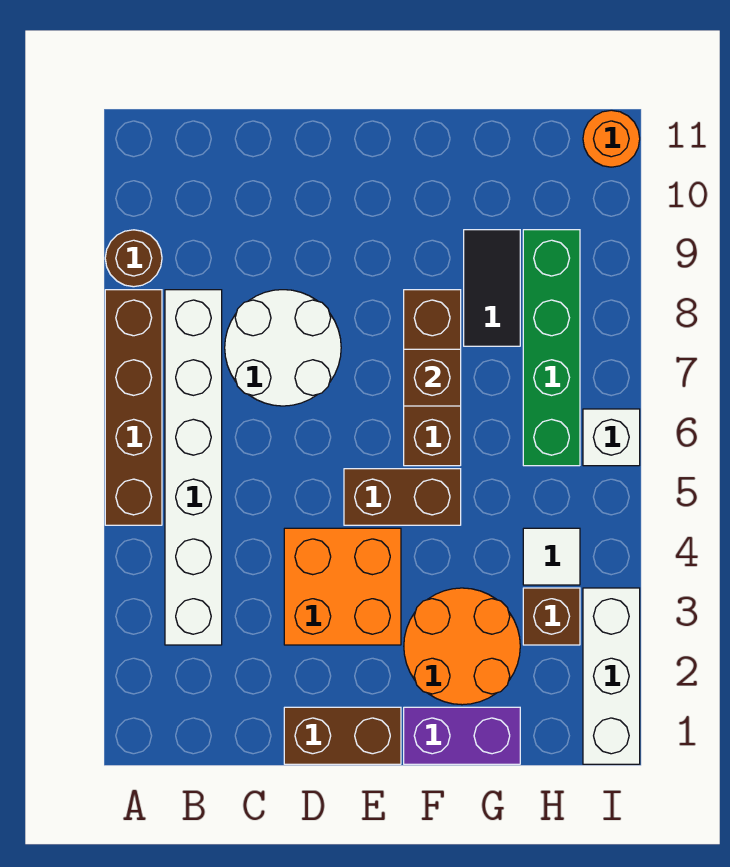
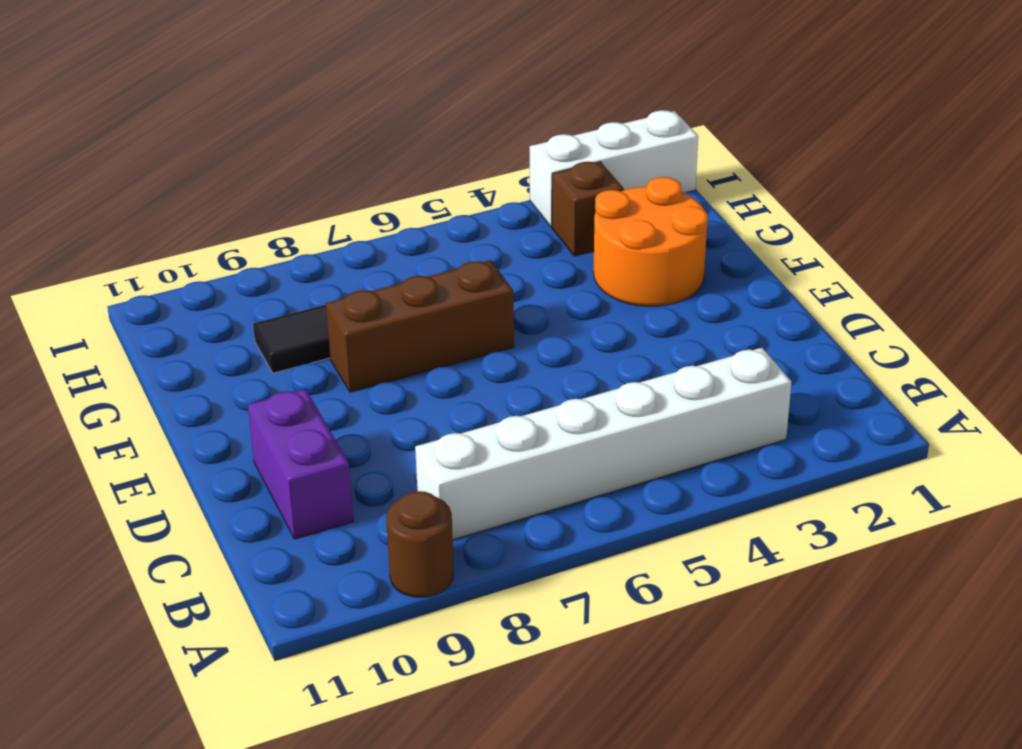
purple brick C10:D10 level 1 -> purple brick F1:G1 level 1
none -> brown brick A5:A8 level 1
none -> white round brick C7:D8 level 1
none -> brown brick D1:E1 level 1

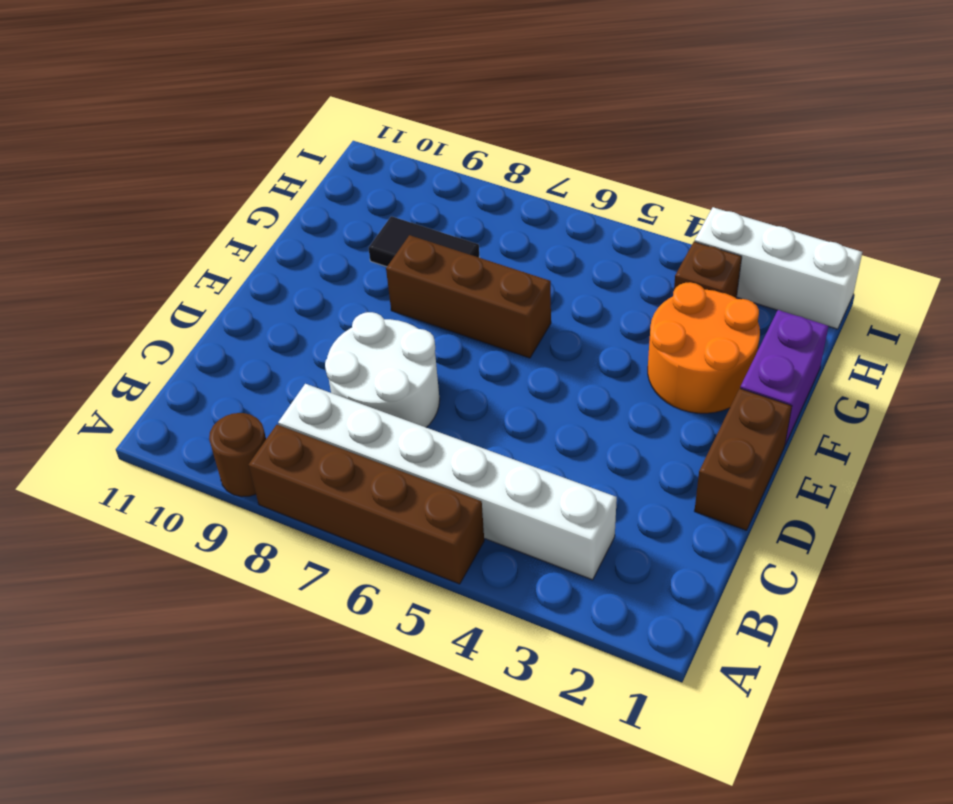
none -> orange brick D3:E4 level 1
none -> brown brick E5:F5 level 1
none -> white tile H4 level 1

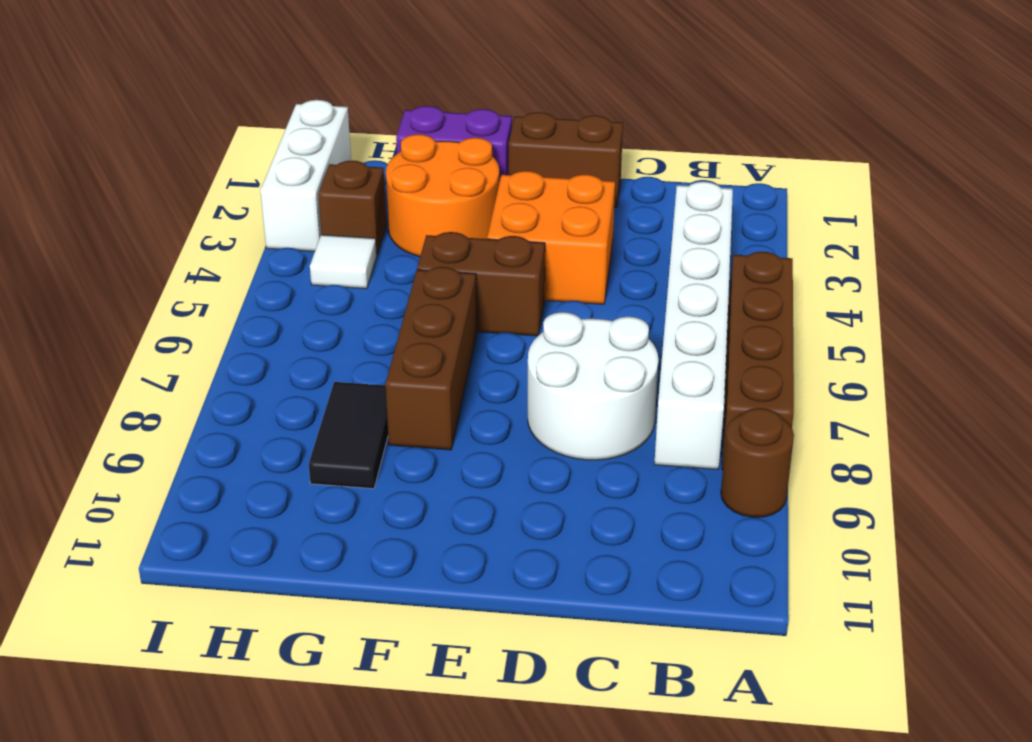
none -> green brick H6:H9 level 1
none -> white brick I6 level 1
none -> orange round brick I11 level 1

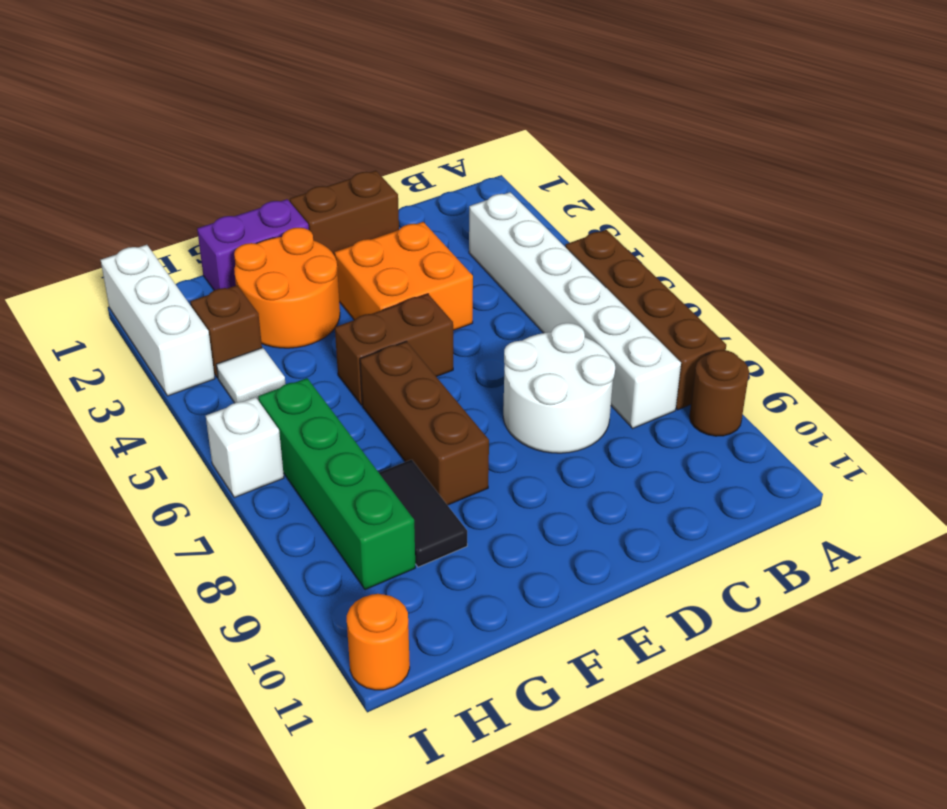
none -> brown brick F7 level 2

